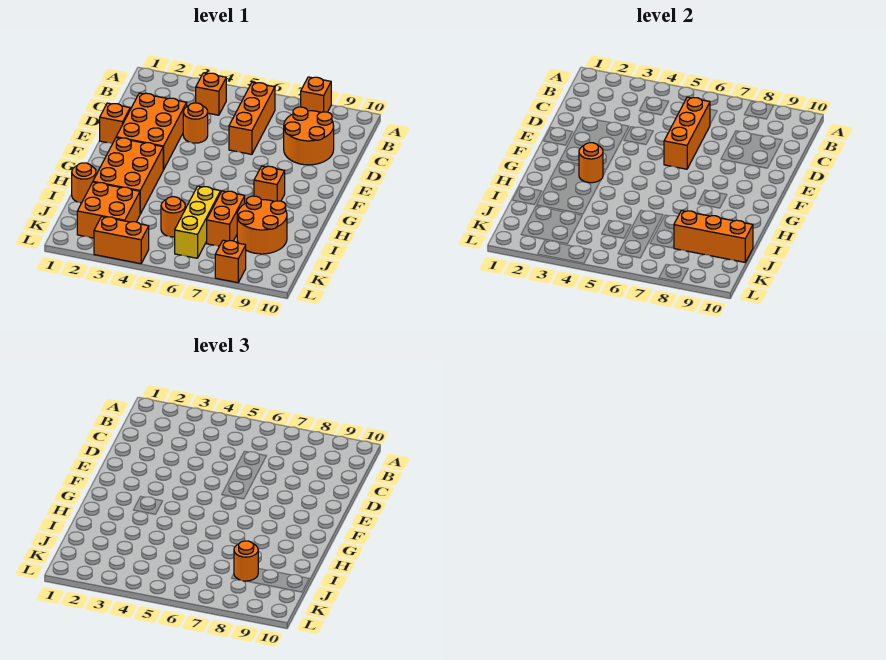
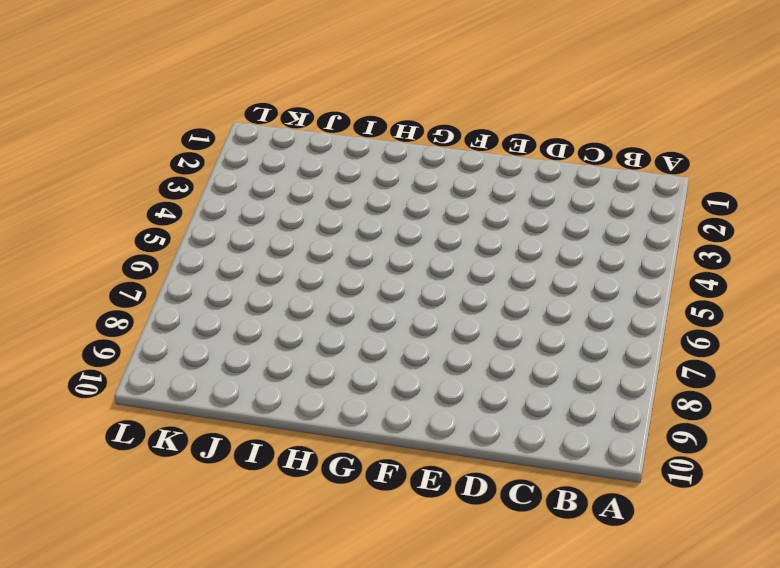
none -> orange brick A8 level 1
none -> orange brick B4 level 1
none -> orange brick B6:D6 level 1

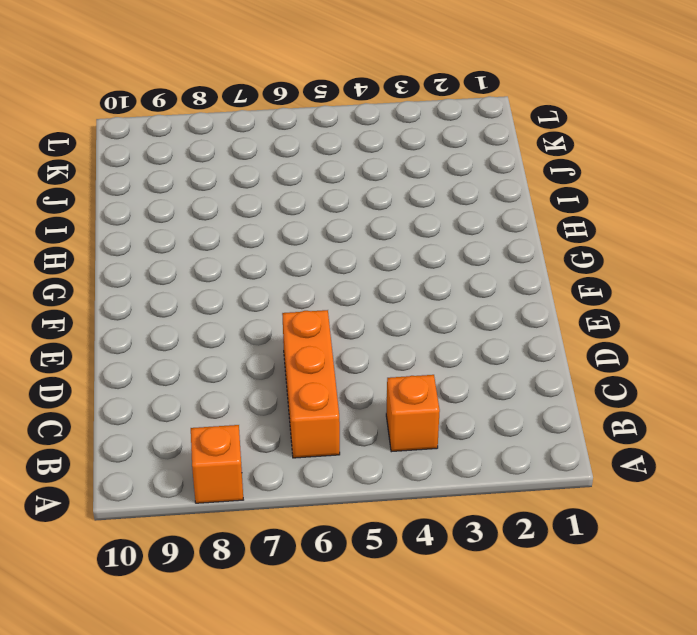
none -> orange round brick C8:D9 level 1
none -> orange brick D2:F3 level 1
none -> orange round brick D4 level 1

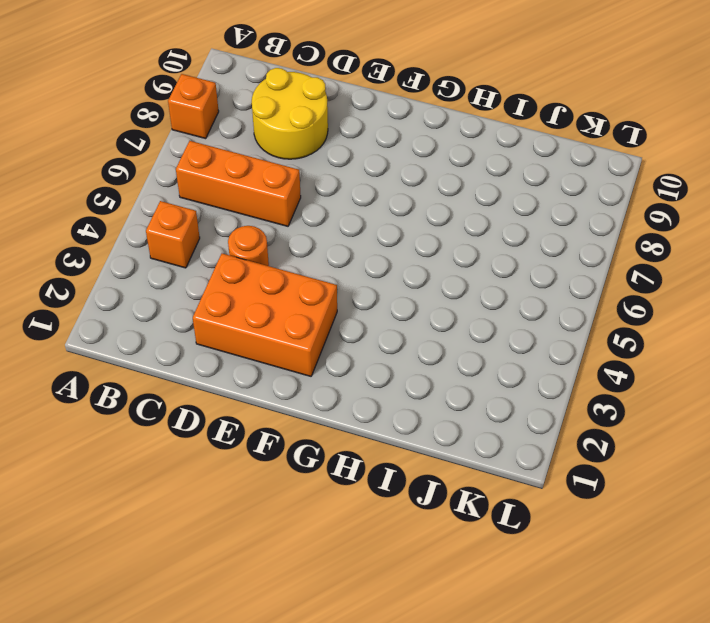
yellow round brick C8:D9 level 1 -> orange round brick C8:D9 level 1
none -> orange brick E1 level 1
none -> orange brick G2:I3 level 1
none -> orange brick G8 level 1

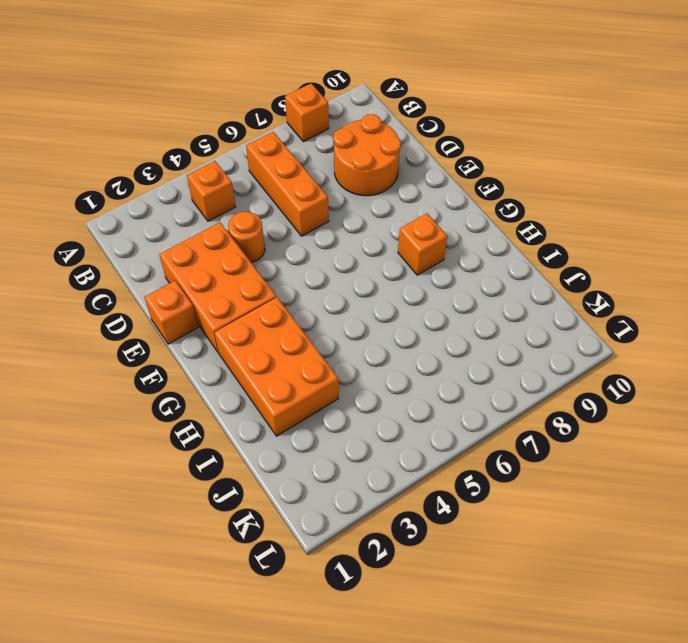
none -> orange round brick I1 level 1
none -> yellow brick I6:K6 level 1
none -> orange brick I7:J7 level 1

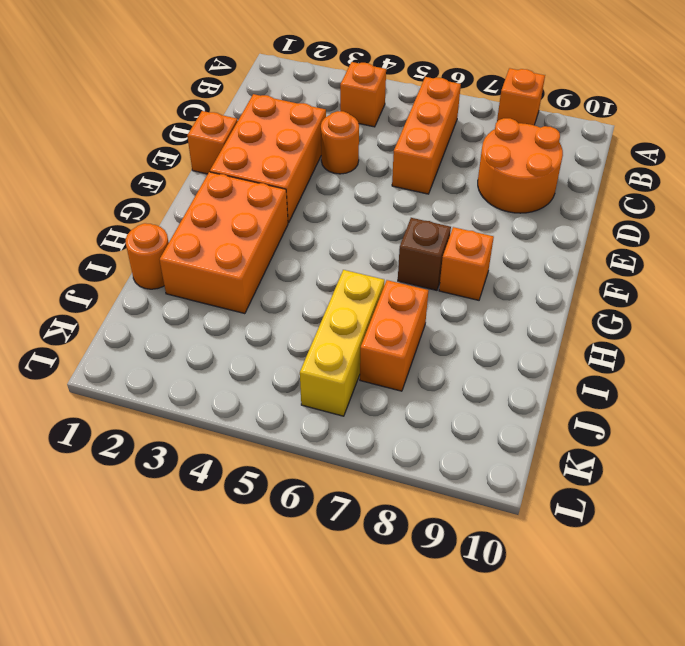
brown brick G7 level 1 -> none
none -> orange round brick I8:J9 level 1
none -> orange brick J2:K3 level 1
none -> orange round brick J5 level 1

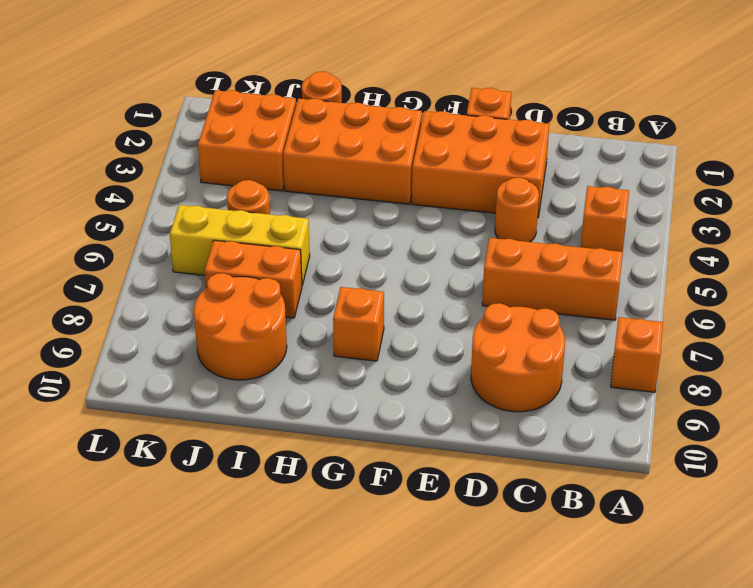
none -> orange brick L3:L4 level 1
none -> orange brick L8 level 1
none -> orange brick C6:E6 level 2

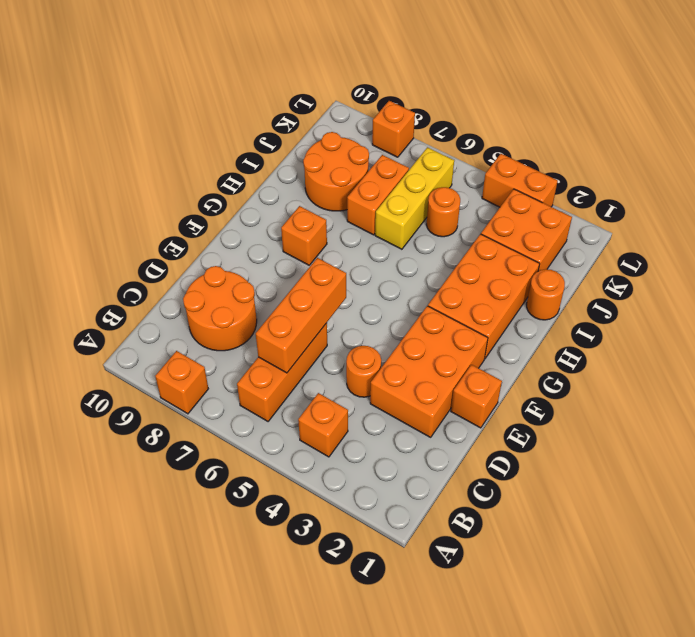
none -> orange round brick G3 level 2
none -> orange brick J8:J10 level 2
none -> orange round brick J8 level 3

